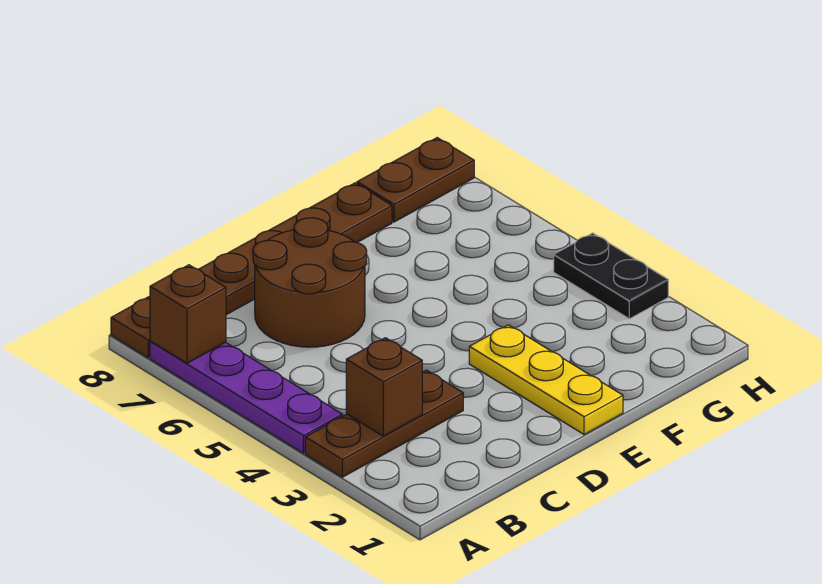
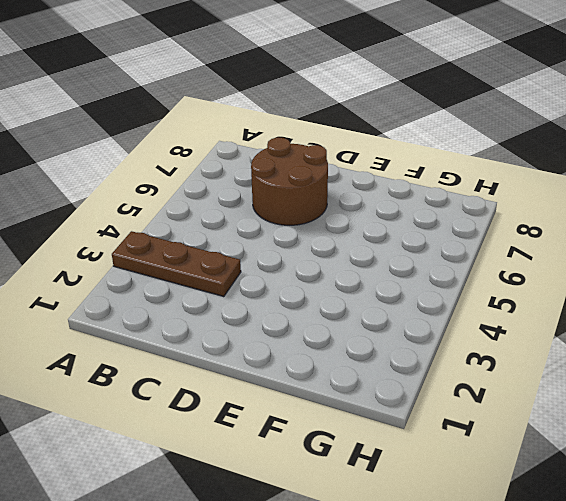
none -> purple plate A4:A7 level 1
none -> brown plate A8:F8 level 1

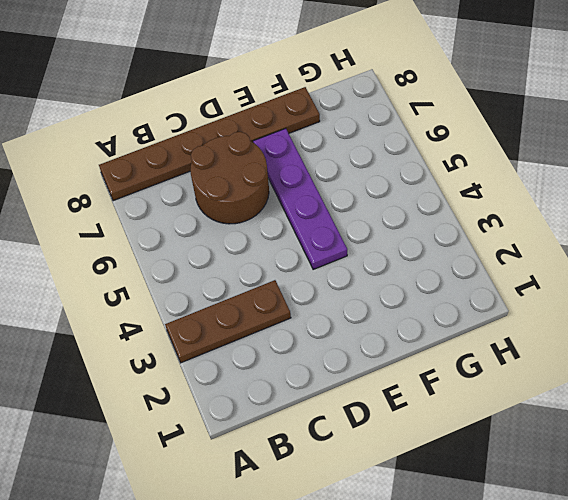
purple plate E4:E7 level 1 -> purple plate A4:A7 level 1
none -> yellow plate E1:E3 level 1
none -> brown plate G8:H8 level 1

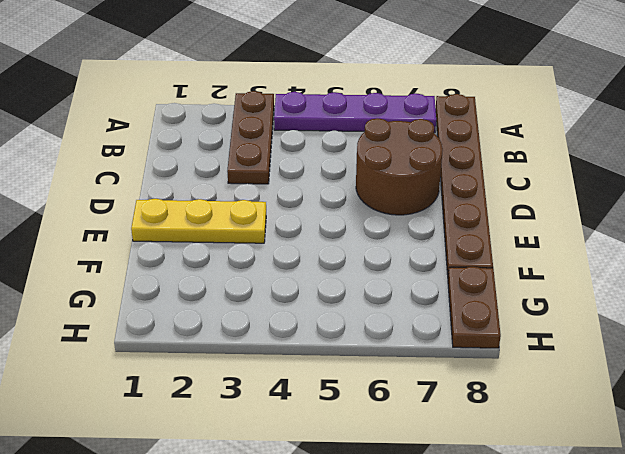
none -> black plate H3:H4 level 1
none -> brown brick A7 level 2

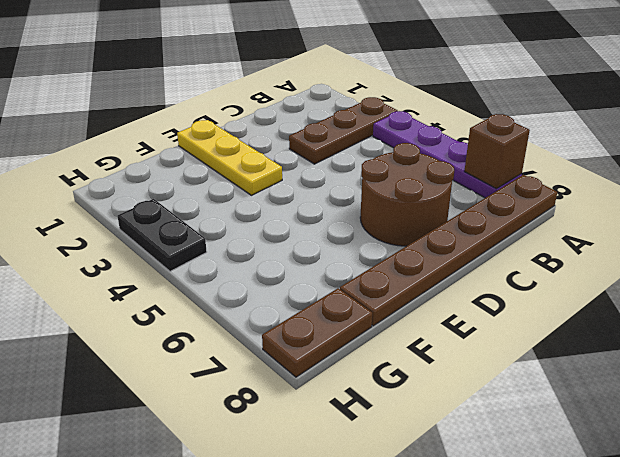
none -> brown brick B3 level 2

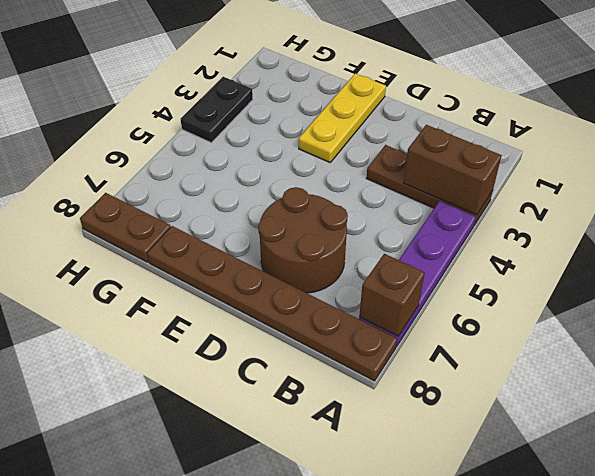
brown brick A3:B3 level 2 -> brown brick B3 level 2

